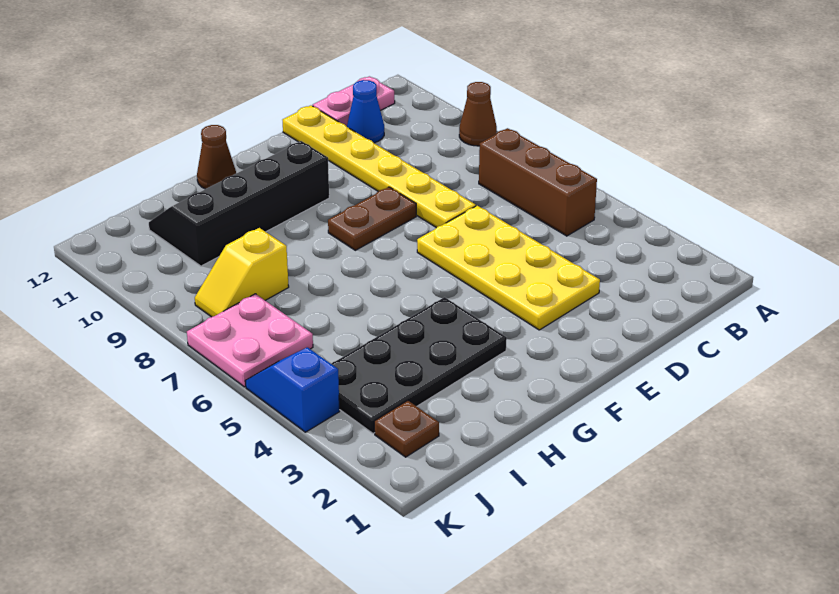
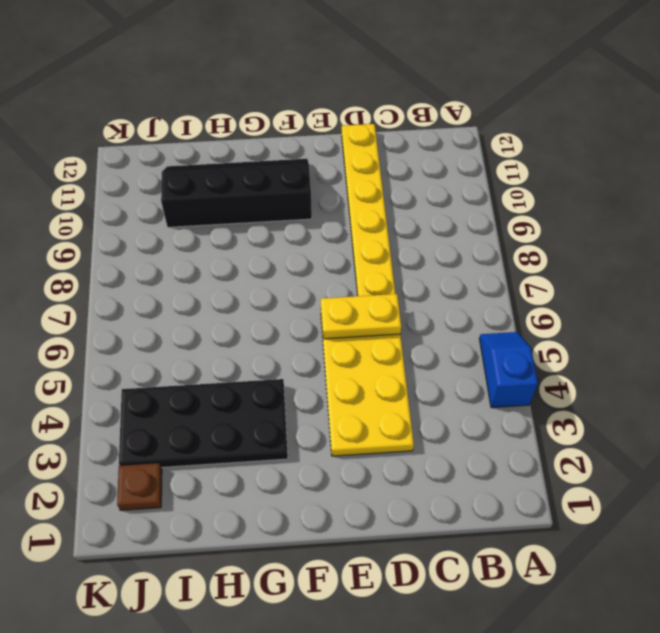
blue slope A4:A5 level 1 top 4 -> blue slope K4:K5 level 1 top 4
yellow plate D6:E6 level 2 -> none
none -> brown cone A9 level 1
none -> brown brick B5:B7 level 1
none -> pink plate B12:C12 level 1

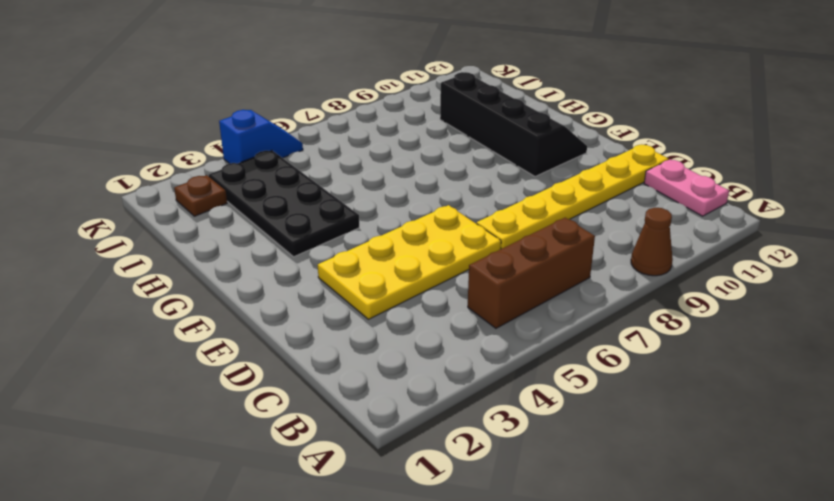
none -> blue cone C11 level 1
none -> brown plate E8:F8 level 1
none -> brown cone G12 level 1

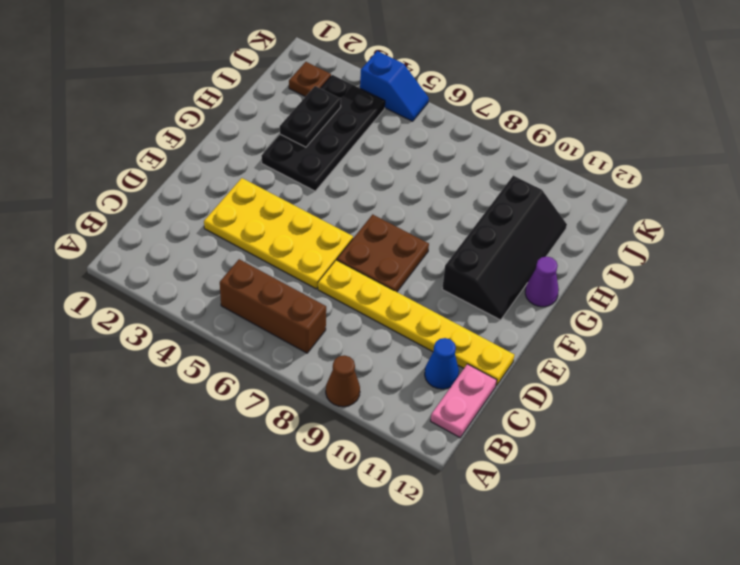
brown plate E7:F8 level 1 -> brown plate E8:F8 level 1
purple cone G12 level 1 -> brown cone G12 level 1
black plate H3:I3 level 2 -> none
none -> yellow slope I8:J8 level 1 top I
none -> pink plate J6:K7 level 1

